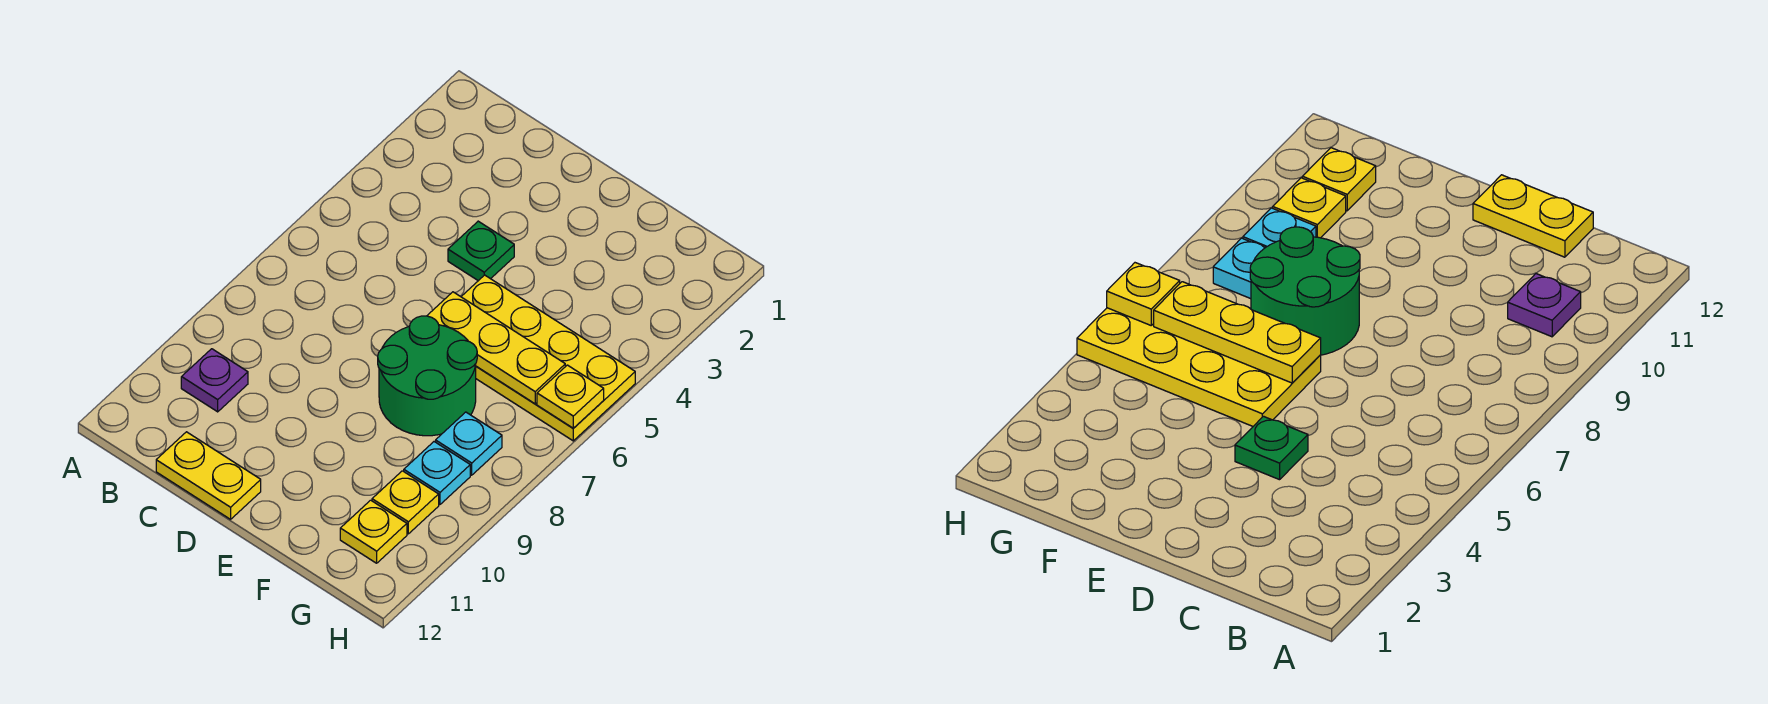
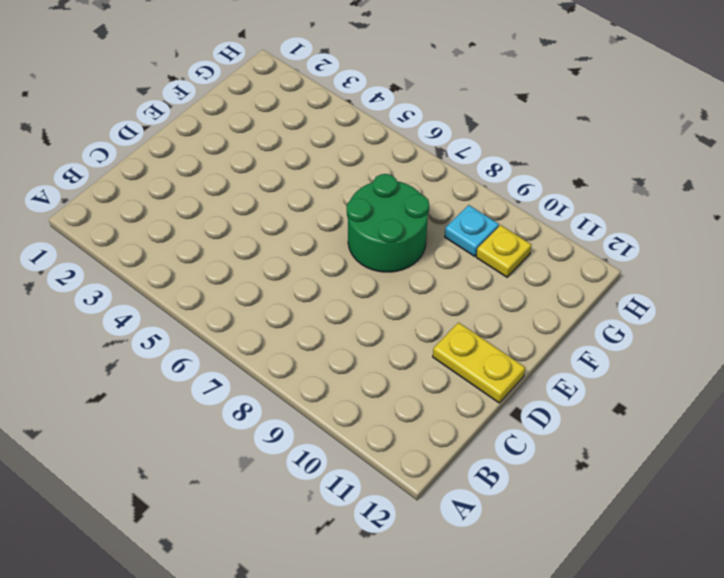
yellow plate D11:D12 level 1 -> yellow plate C12:D12 level 1
none -> purple plate B10 level 1
none -> green plate D4 level 1

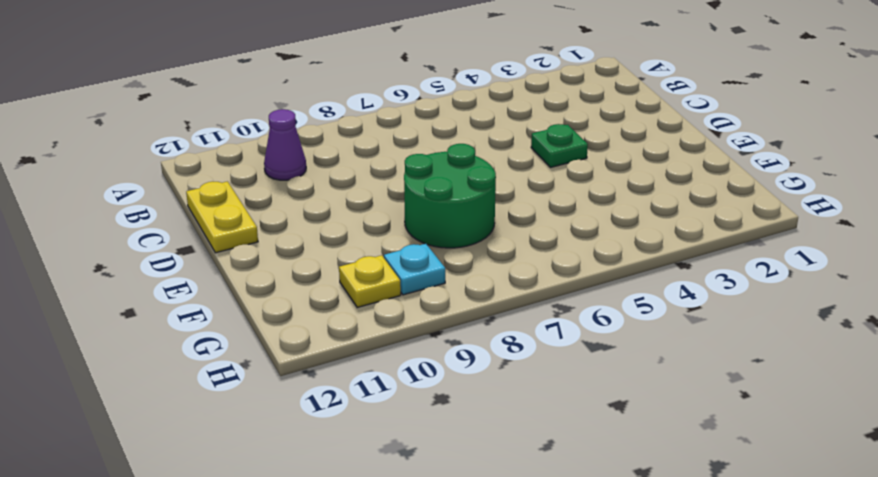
purple cone B10 level 1 -> purple plate B10 level 1
none -> yellow plate E5:H6 level 1
none -> cyan plate G8 level 1

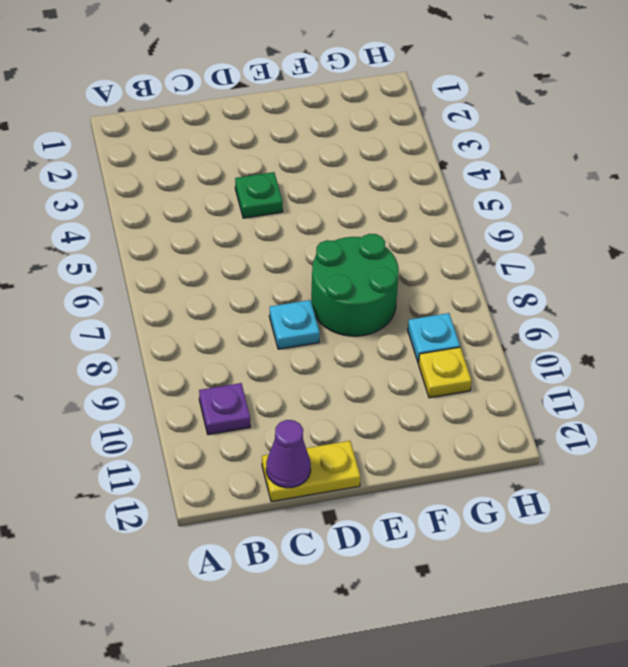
purple cone C12 level 2 -> none
cyan plate D8 level 1 -> cyan plate G8 level 1
none -> yellow plate E5:H6 level 1
none -> yellow plate G11 level 1

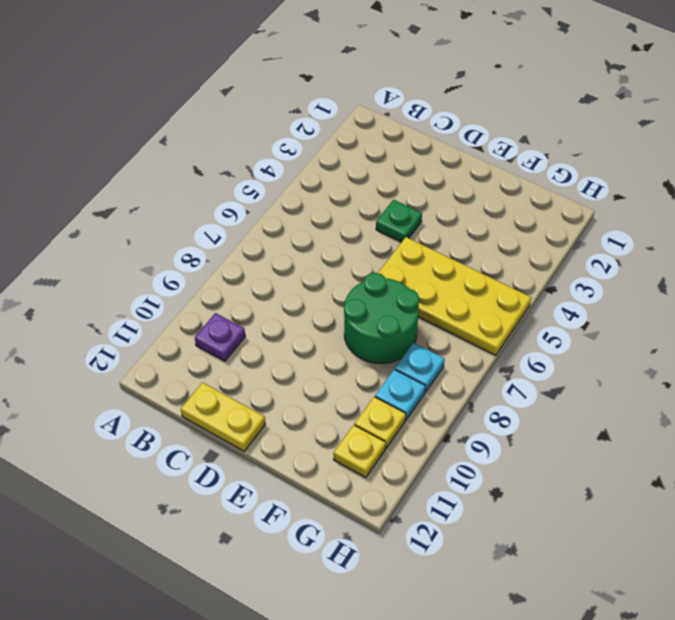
none -> yellow plate E6:G6 level 2
none -> yellow plate H6 level 2

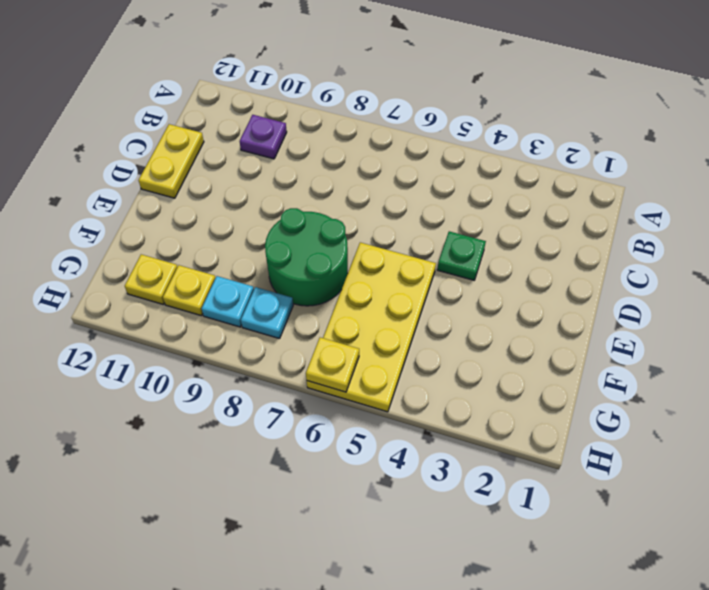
none -> yellow plate E6:G6 level 2

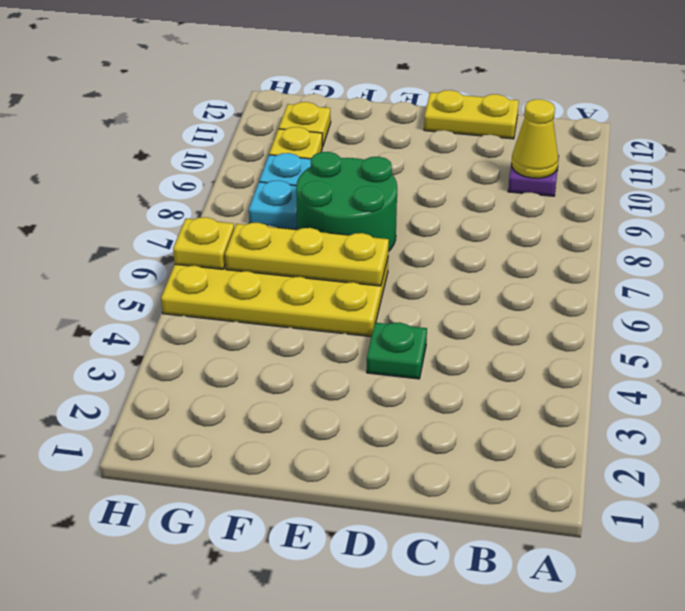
yellow cone B10 level 2 -> none

